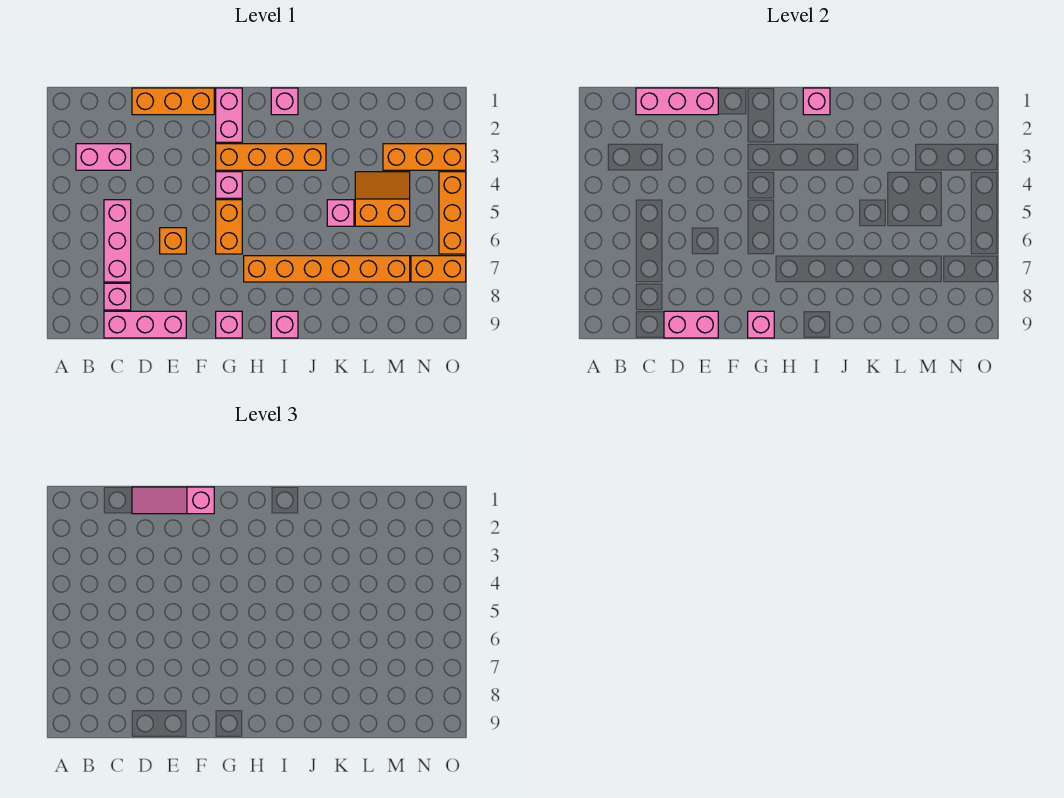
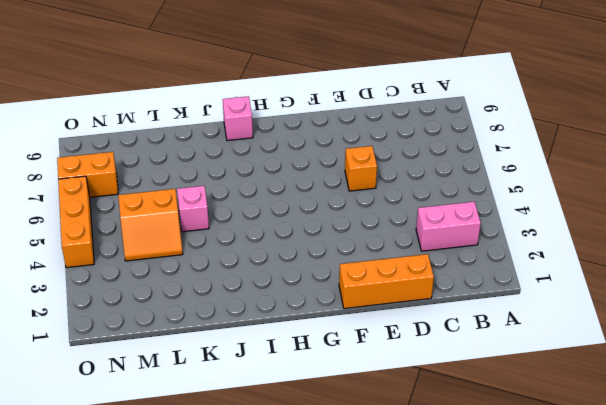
none -> pink brick C5:C7 level 1
none -> pink brick C8 level 1
none -> pink brick C9:E9 level 1

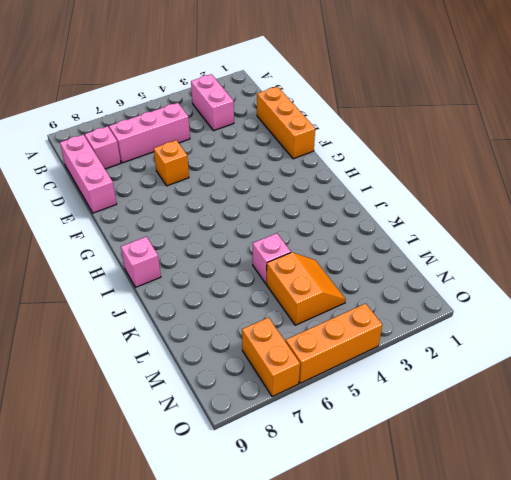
none -> pink brick G1:G2 level 1
none -> orange brick G3:J3 level 1
none -> pink brick G4 level 1

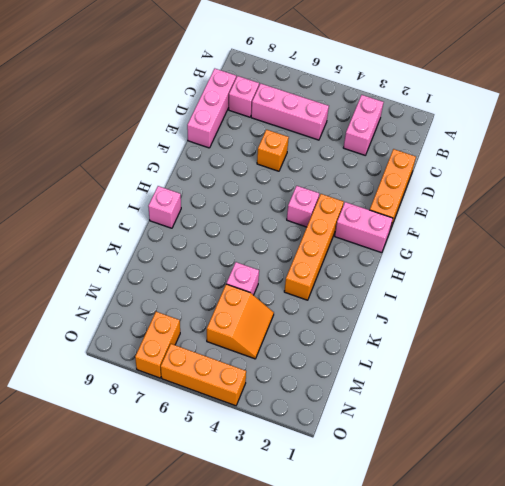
none -> orange brick G5:G6 level 1
none -> pink brick G9 level 1
none -> orange brick H7:M7 level 1

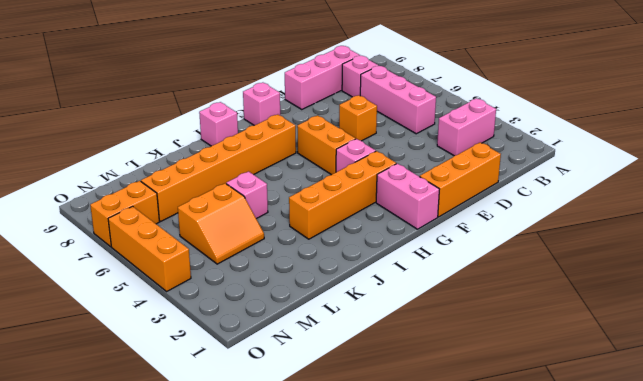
none -> pink brick I1 level 1
none -> orange brick M3:O3 level 1
none -> pink brick C1:E1 level 2

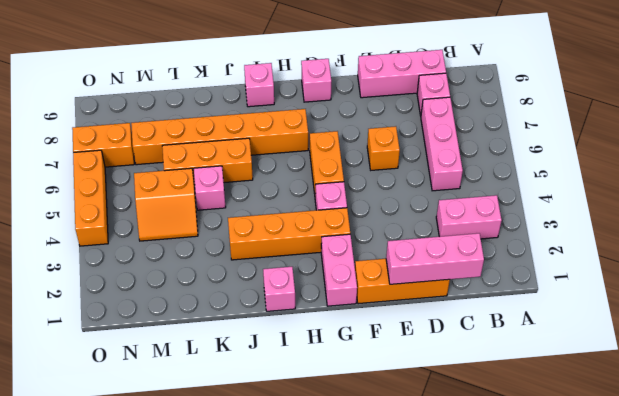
orange brick J6:L6 level 1 -> orange brick M3:O3 level 1
none -> pink brick D9:E9 level 2
none -> pink brick G9 level 2
none -> pink brick I1 level 2

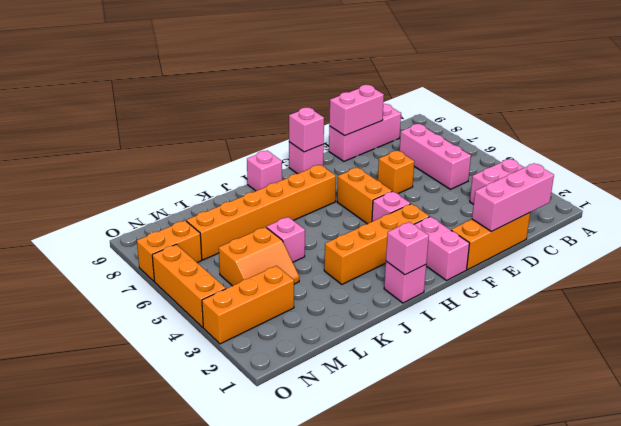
none -> pink brick C8 level 1
none -> pink slope D1:F1 level 3 top F

